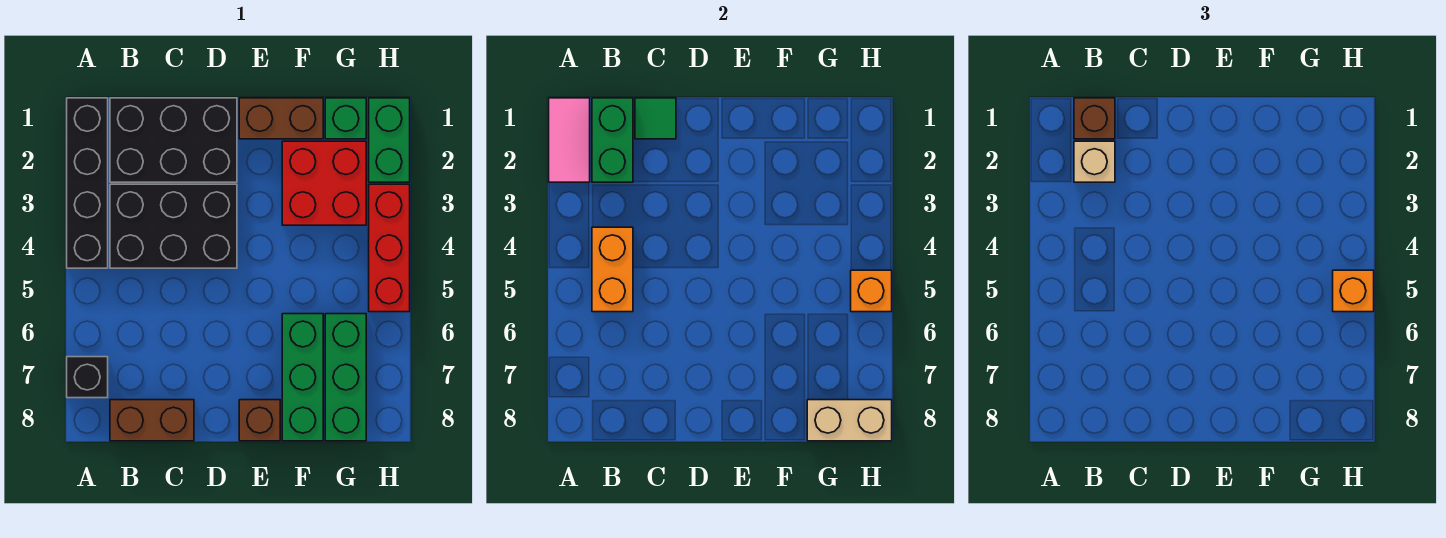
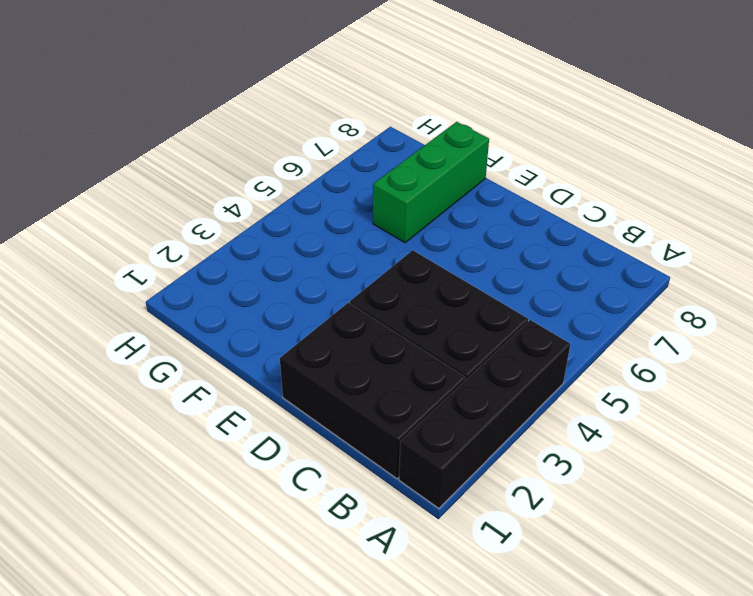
none -> black brick A7 level 1
none -> brown brick B8:C8 level 1
none -> brown brick E1:F1 level 1

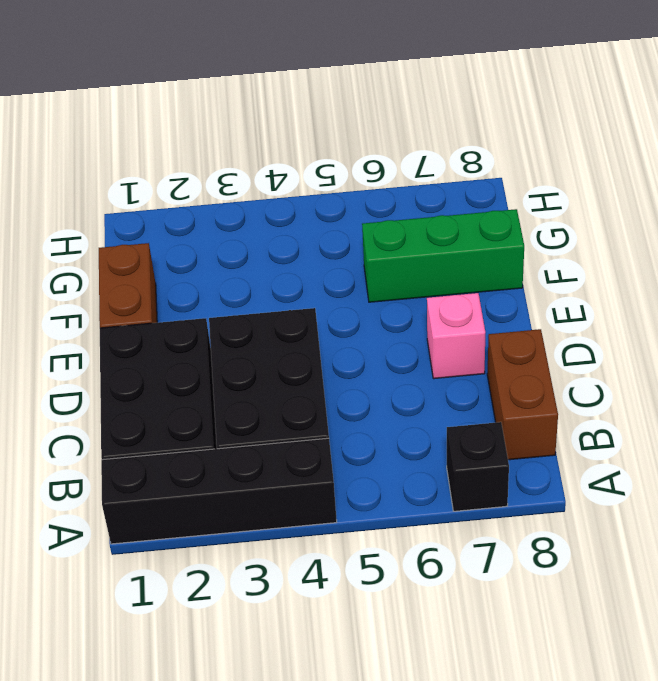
pink brick D7 level 1 -> none
none -> brown brick E8 level 1
none -> red brick F2:G3 level 1
none -> green brick G1 level 1

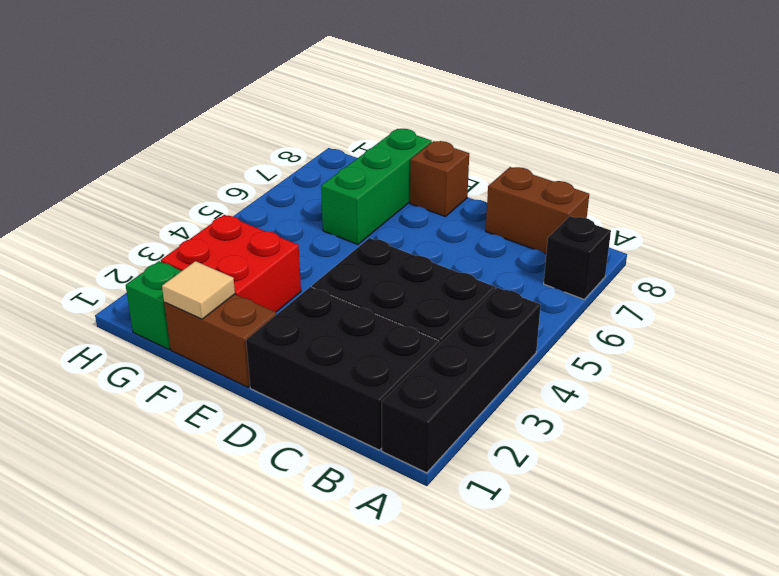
tan tile F1 level 2 -> none
none -> green brick G6:G8 level 1
none -> green brick H1:H2 level 1
none -> red brick H3:H5 level 1

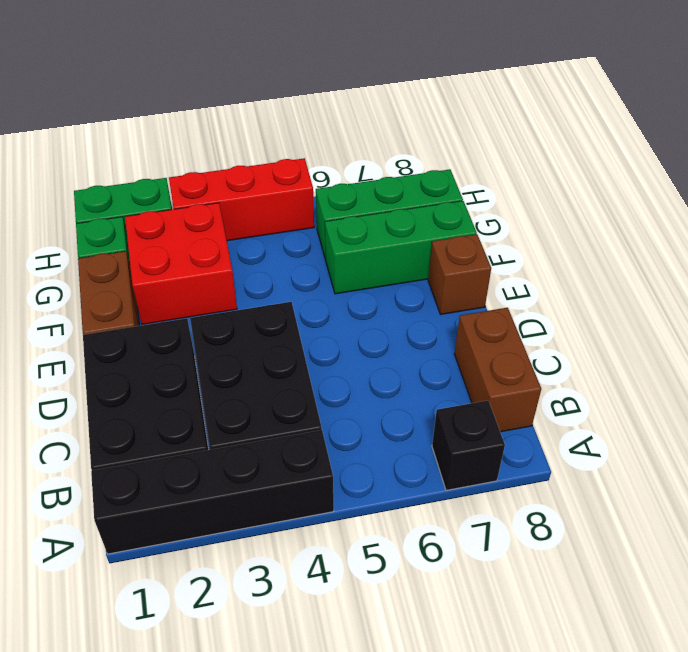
none -> pink tile A1:A2 level 2
none -> green brick B1:B2 level 2
none -> orange brick B4:B5 level 2

